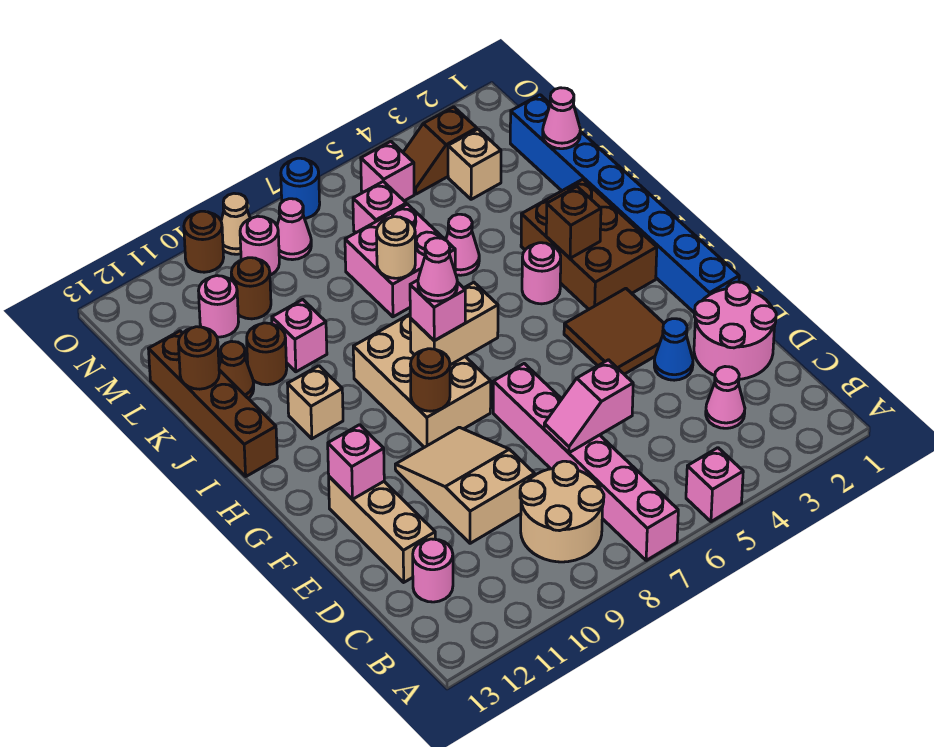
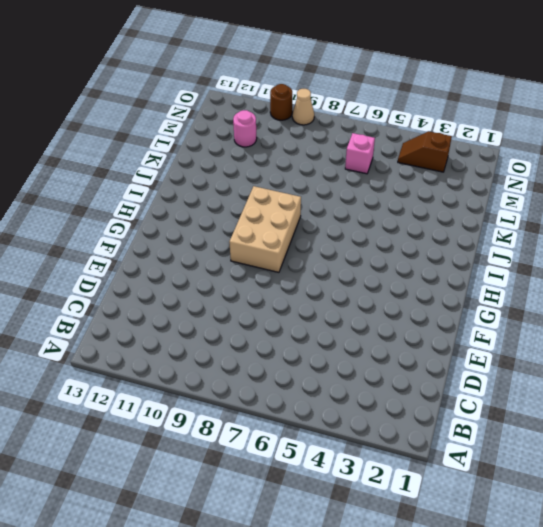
none -> pink brick A5 level 1
none -> pink brick A7:F7 level 1
none -> tan round brick B8:C9 level 1
none -> pink cone C3 level 1

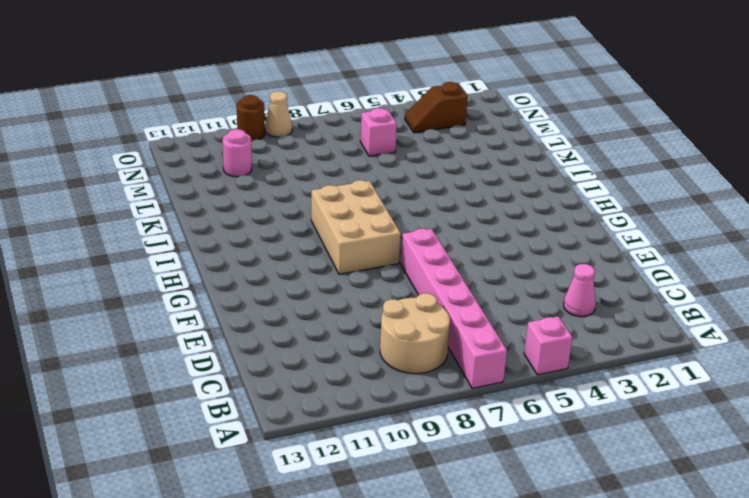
none -> pink round brick C12 level 1
none -> pink round brick D1:E2 level 1
none -> tan slope D9:F10 level 1 top D
none -> tan brick D12:F12 level 1

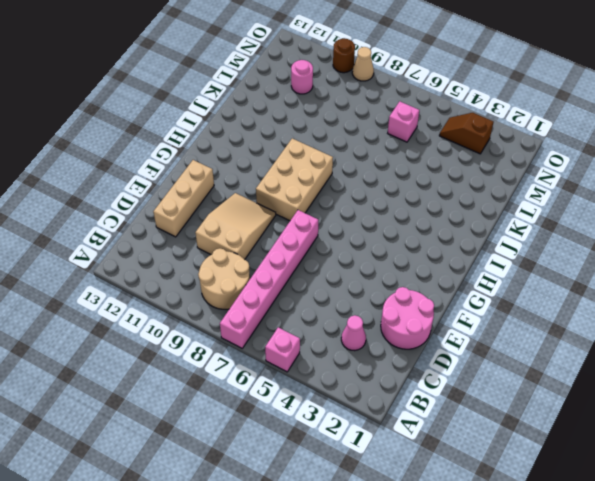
none -> pink round brick C12 level 1
none -> blue cone E3 level 1
none -> blue brick F1:M1 level 1
none -> brown tile F3:G4 level 1

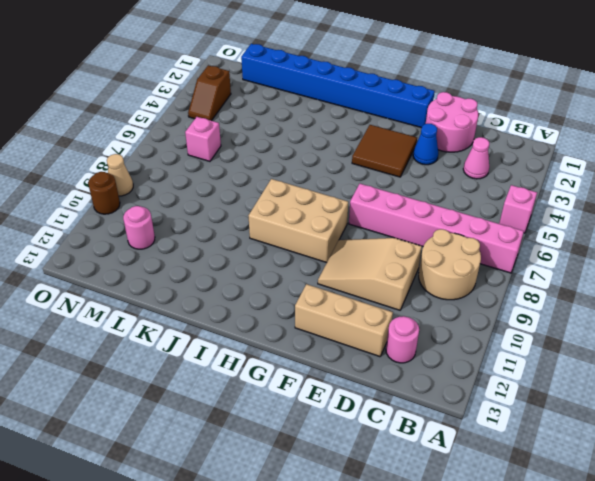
none -> brown brick H2:J3 level 1
none -> pink round brick I4 level 1
none -> tan brick I11 level 1
none -> brown brick I13:L13 level 1

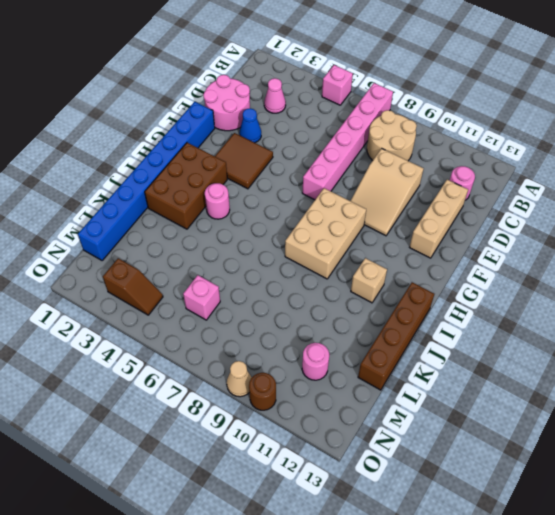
none -> pink cone K5 level 1
none -> pink brick K6:L7 level 1
none -> pink brick K10 level 1
none -> brown round brick K11 level 1

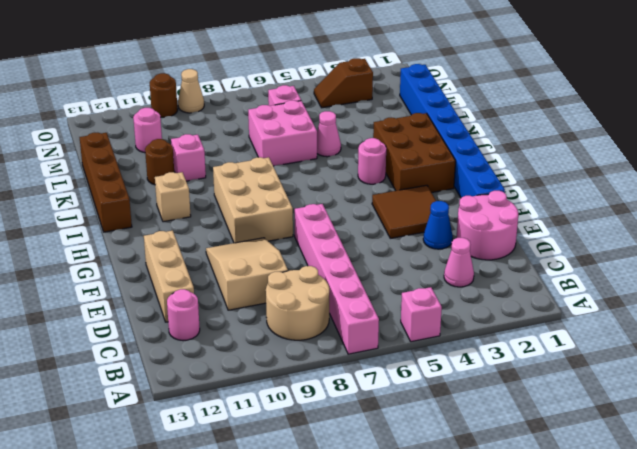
none -> brown cone K12 level 1
none -> tan brick M3 level 1
none -> brown round brick M10 level 1
none -> pink brick N5 level 1

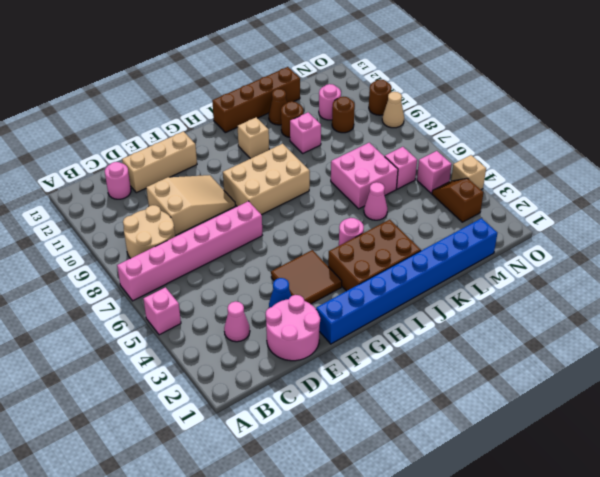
tan brick O4 level 1 -> tan brick M3 level 1
none -> pink cone N8 level 1
none -> pink round brick N9 level 1
none -> blue round brick O7 level 1
none -> pink slope D6:D7 level 2 top 6

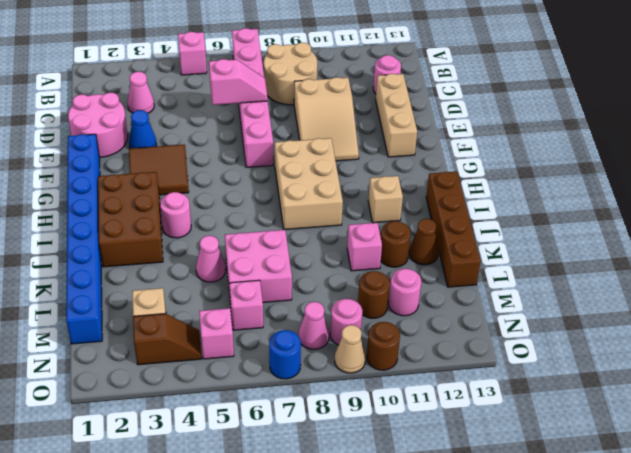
none -> pink brick F12 level 2
none -> brown round brick G9 level 2
none -> tan brick H7:H8 level 2
none -> brown brick I3 level 2

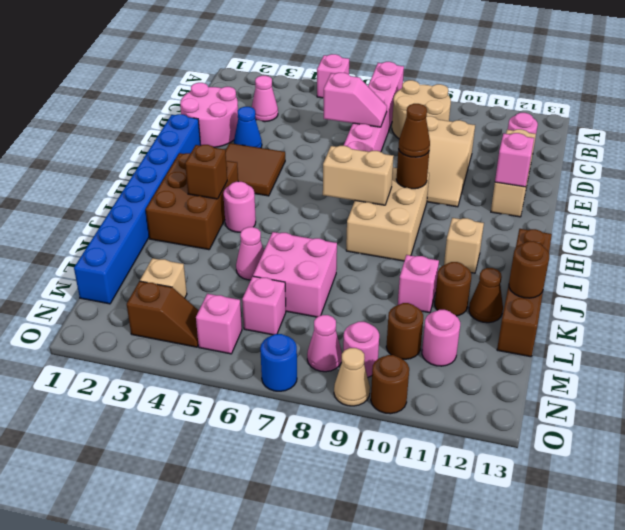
brown cone G9 level 3 -> none
none -> tan round brick K7 level 2
none -> pink cone L1 level 2
none -> pink brick H8 level 3
none -> pink cone H8 level 4

